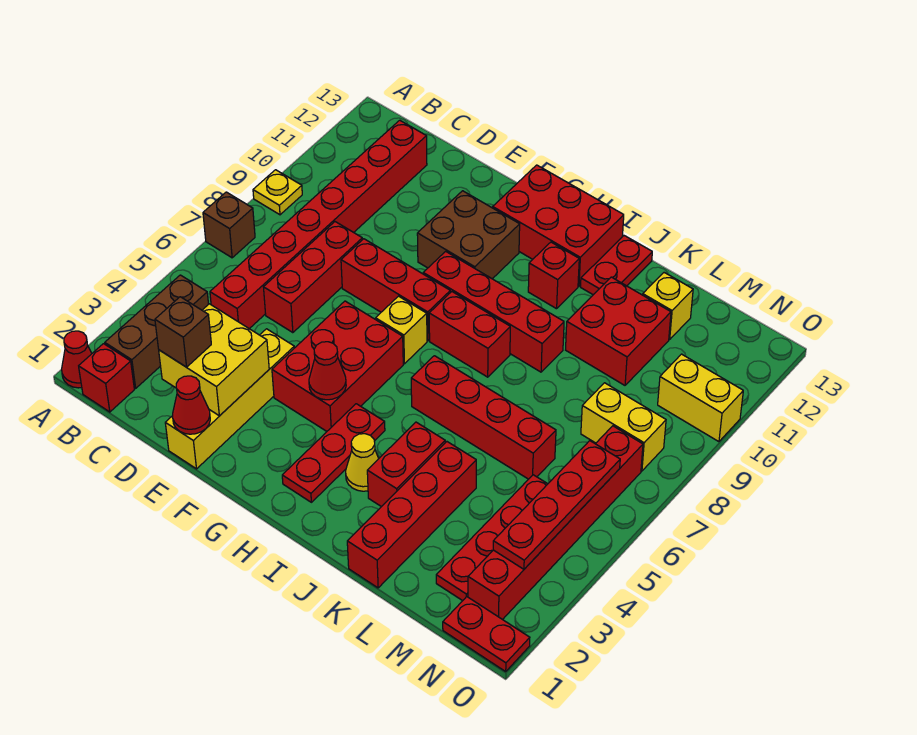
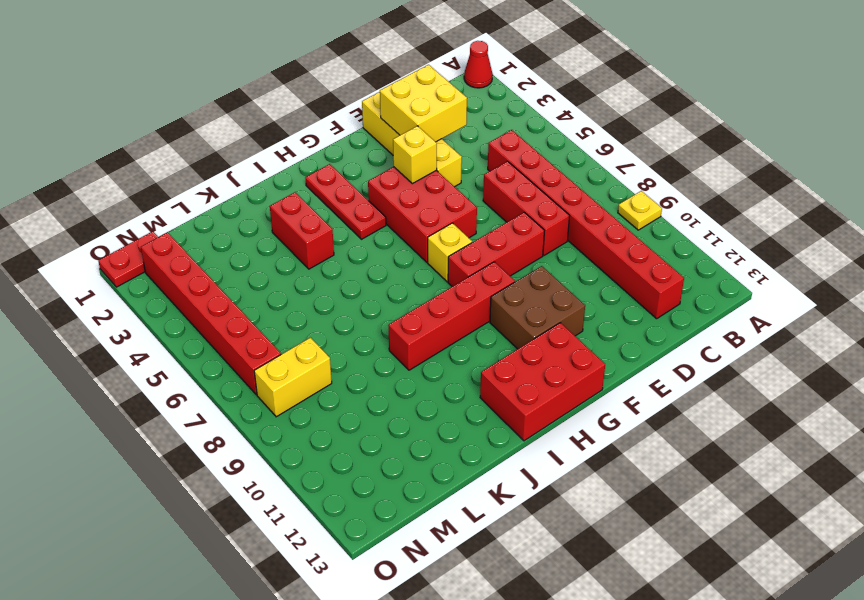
yellow brick F4 level 2 -> yellow brick L12 level 1
none -> brown brick A7 level 1
none -> red brick B1 level 1
none -> brown brick B2:B4 level 1
none -> red brick H8:I8 level 1

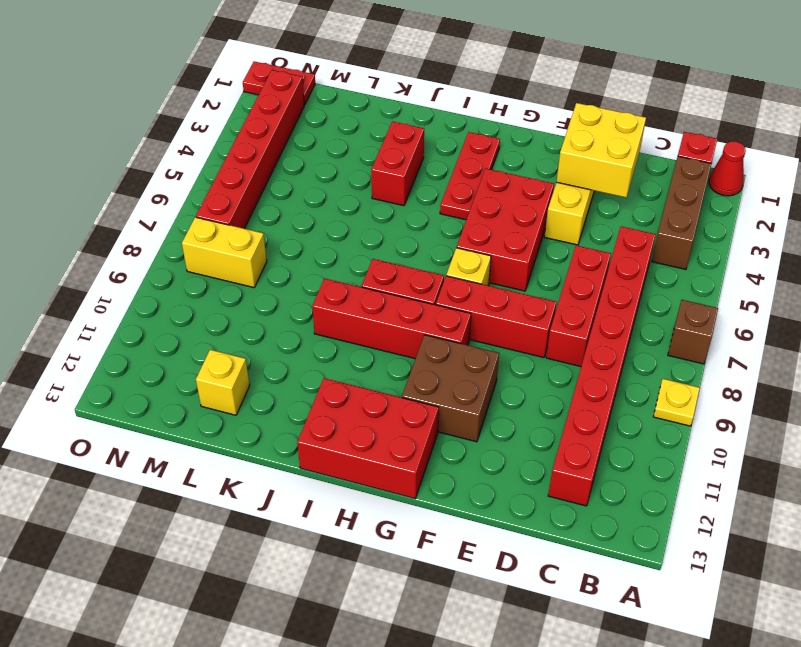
none -> yellow cone I3 level 1
none -> red brick I6:L6 level 1
none -> red brick I11 level 1
none -> red plate J12:J13 level 1

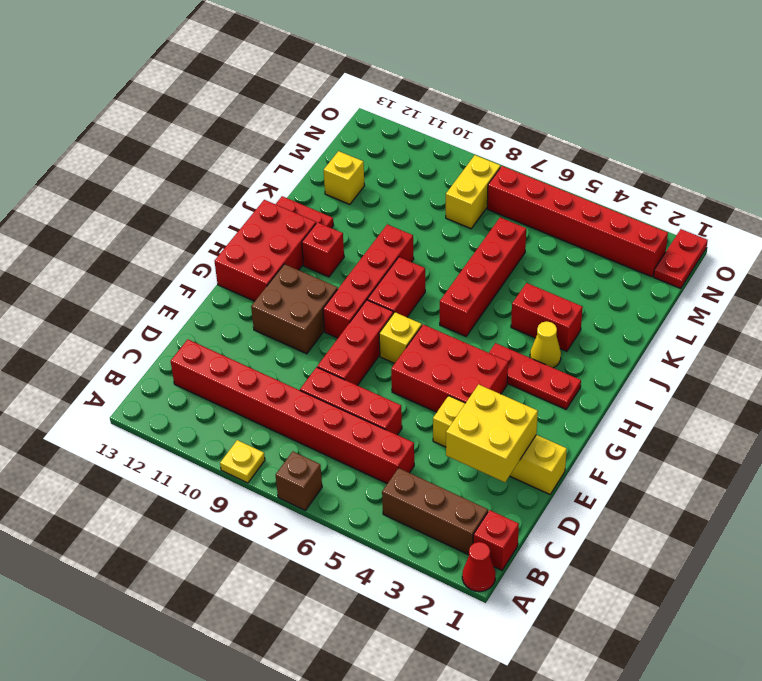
none -> red brick K1:K4 level 1
none -> red brick K10:L11 level 1
none -> red plate M2:M5 level 1
none -> yellow brick N10:O10 level 1

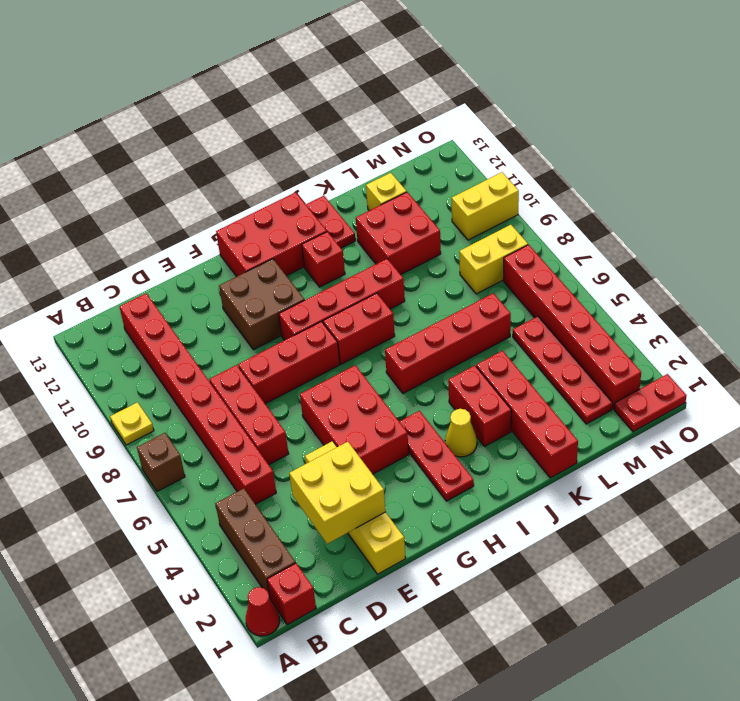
none -> yellow brick G7 level 1
none -> red cone E1 level 2
none -> red cone G4 level 2
none -> red plate N3:N6 level 2

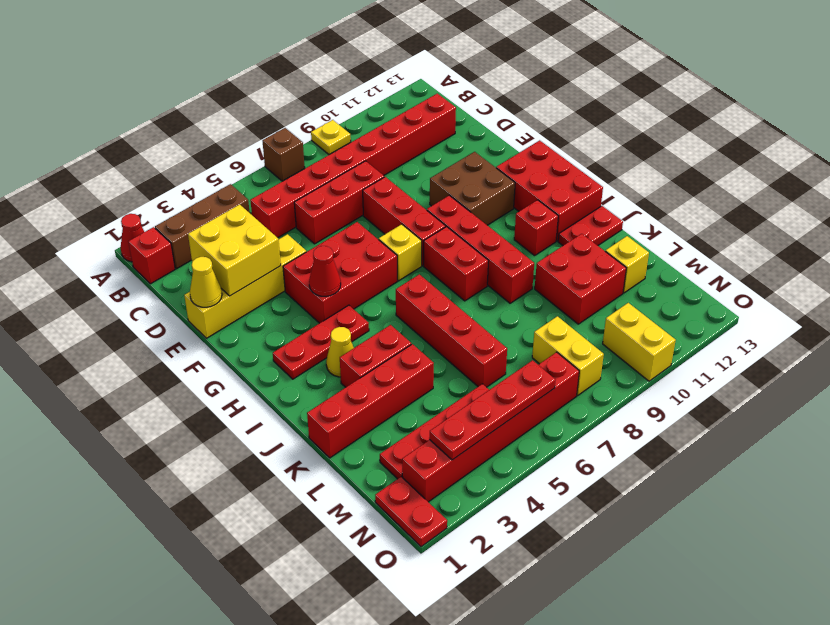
yellow cone E1 level 2 -> red cone E1 level 2
none -> brown brick D2 level 3

